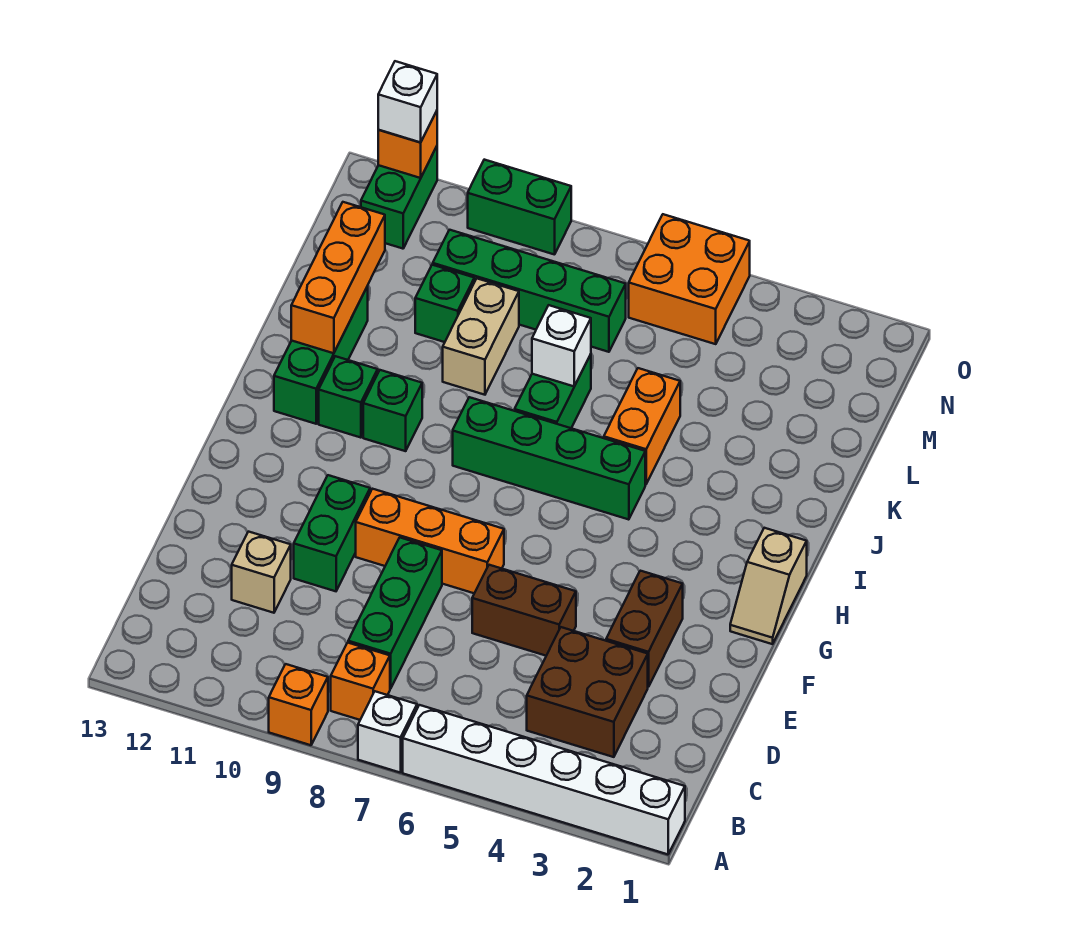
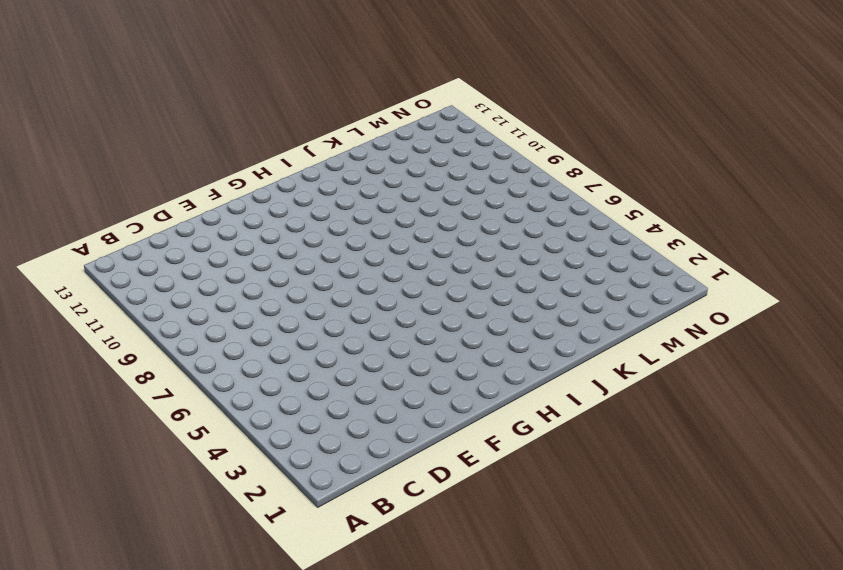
none -> white brick A1:A6 level 1
none -> white brick A7 level 1
none -> orange brick A9 level 1

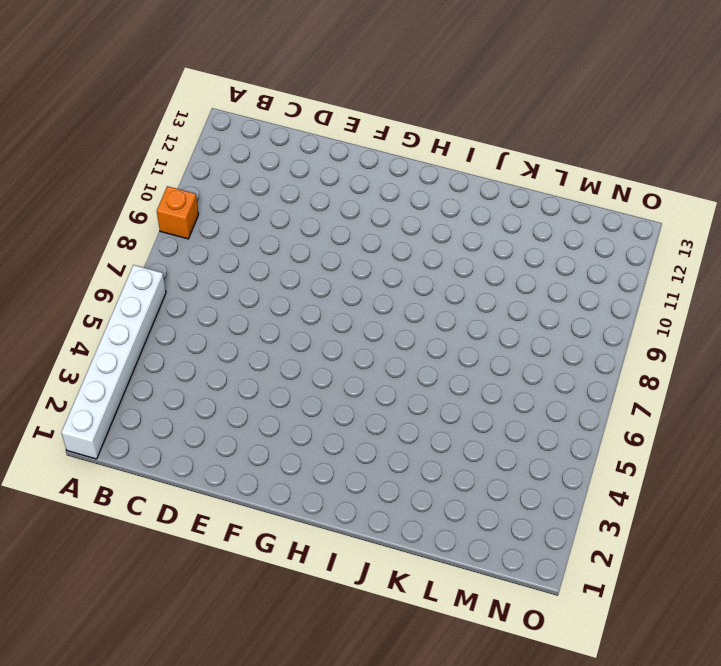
none -> white brick A7 level 1
none -> orange brick B8 level 1
none -> brown brick C3:D4 level 1

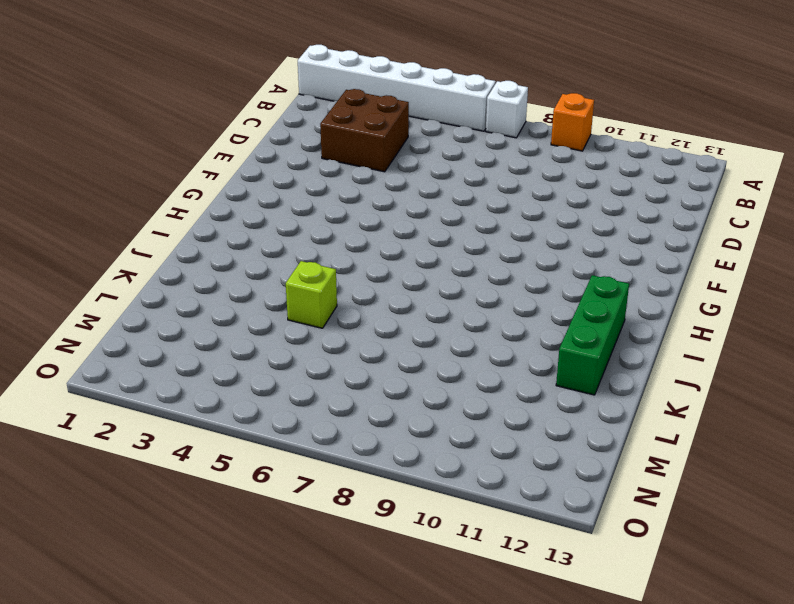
lime brick K5 level 1 -> orange brick J5:K5 level 1
none -> orange brick B8 level 1
none -> green brick C8:E8 level 1
none -> tan brick D11 level 1

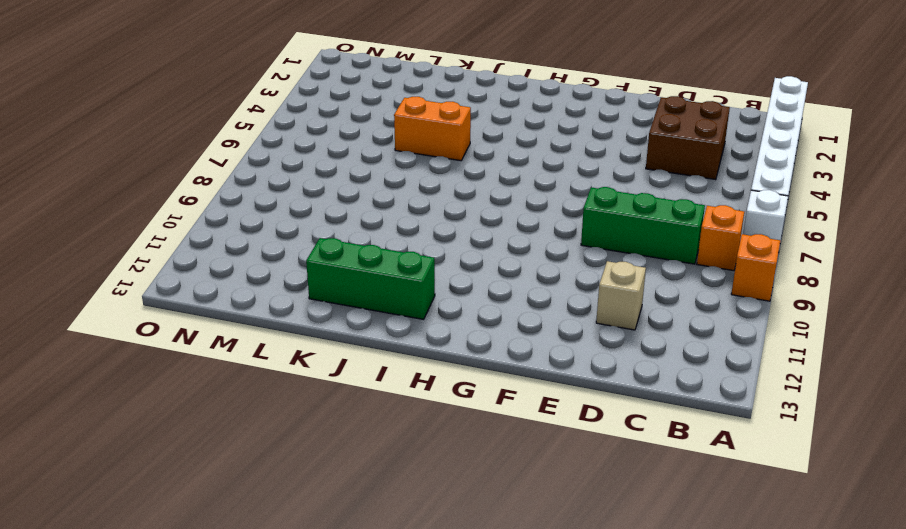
none -> brown brick E3:F3 level 1
none -> brown brick E5:E6 level 1
none -> green brick E10:F10 level 1

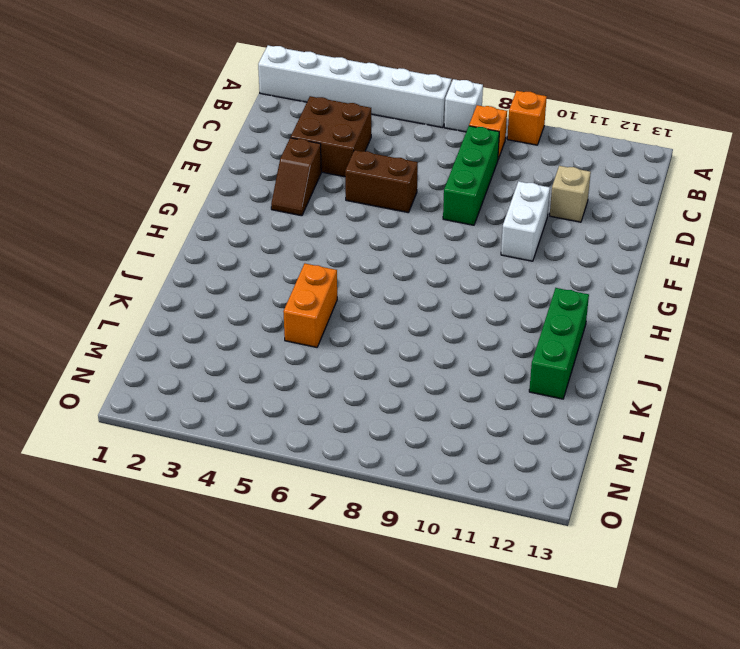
brown slope E3:F3 level 1 top E -> brown brick E3:F3 level 1
white brick E10:F10 level 1 -> green brick E10:F10 level 1
none -> orange brick F7:F9 level 1
none -> tan slope G1:H1 level 1 top H
none -> green brick I5:I8 level 1

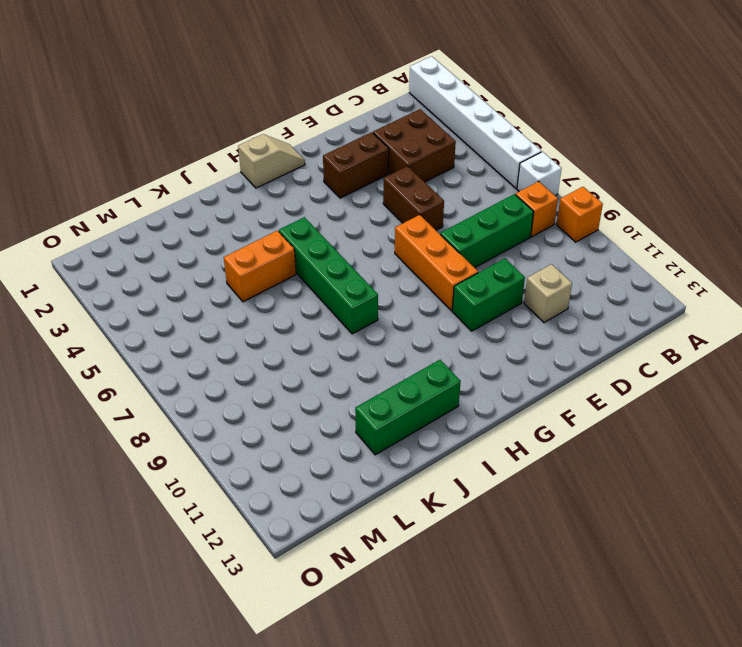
none -> green brick I10 level 1
none -> green brick I11 level 1
none -> green brick J7:K7 level 1

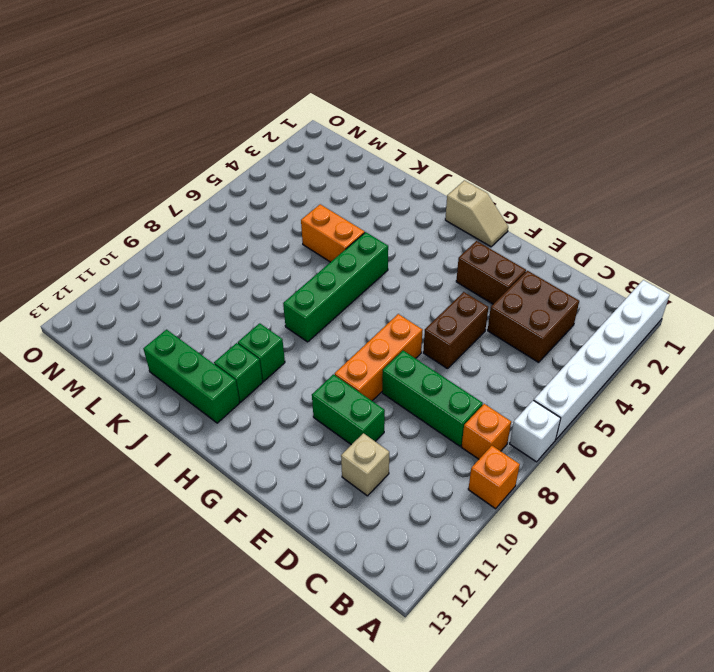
none -> green brick J7:K7 level 1
none -> tan brick K9:L9 level 1
none -> green brick L10 level 1

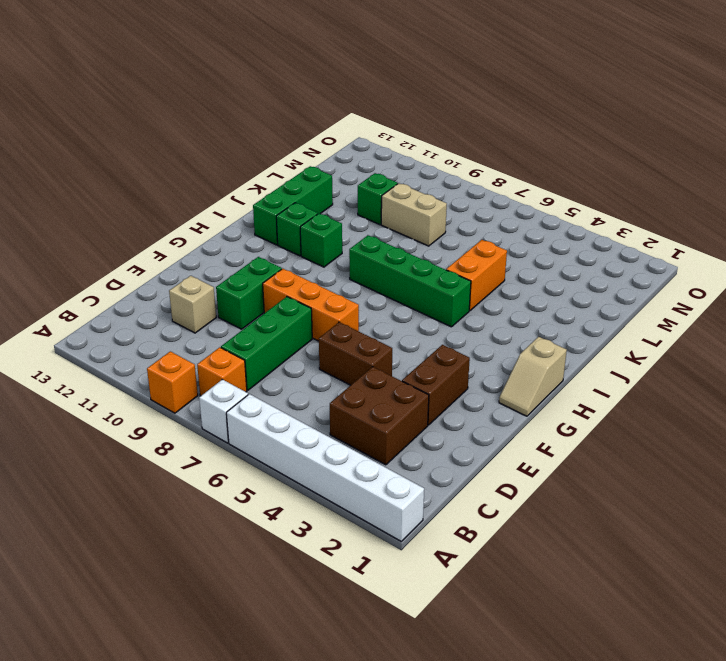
tan brick L8:L9 level 1 -> tan brick K9:L9 level 1
none -> green brick J7:K7 level 1
none -> green brick M7:M10 level 1
none -> orange brick N5:O6 level 1

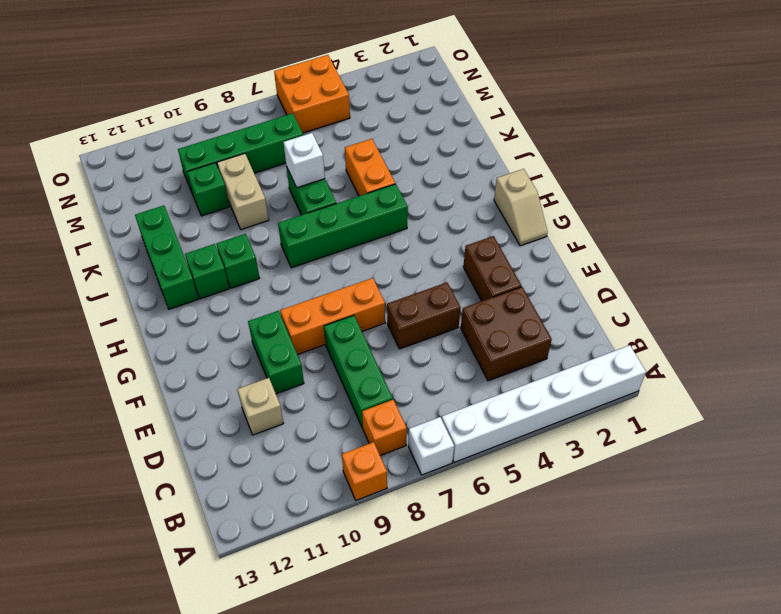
none -> green brick N12:O12 level 1
none -> green brick O9:O10 level 1
none -> orange brick J12:L12 level 2

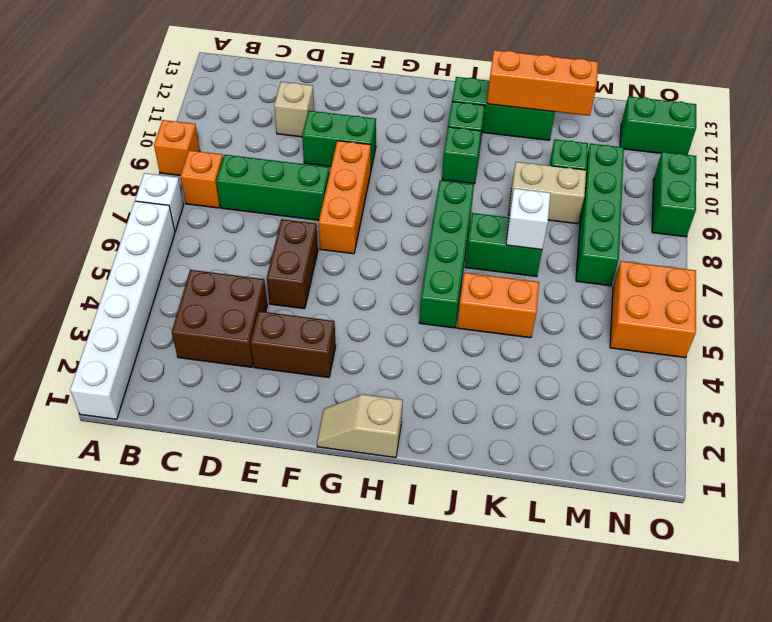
none -> orange brick O12 level 2
none -> white brick O12 level 3

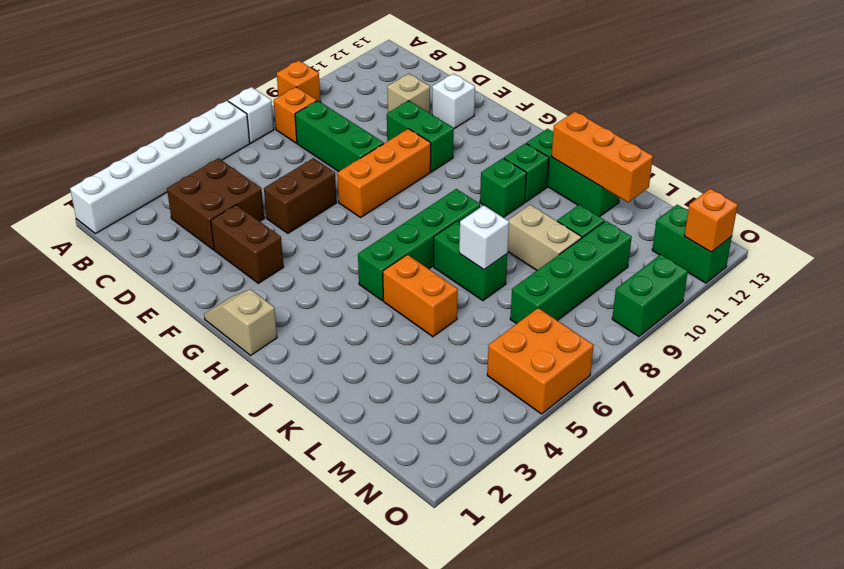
white brick E12 level 1 -> white brick O12 level 3

